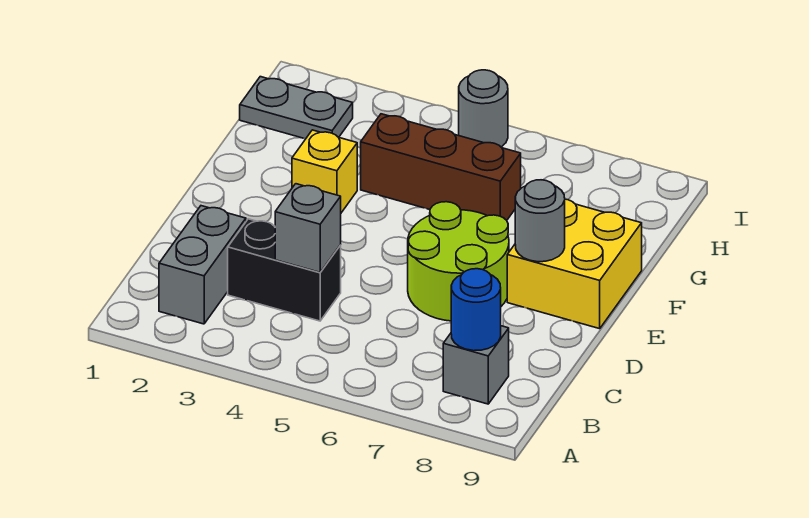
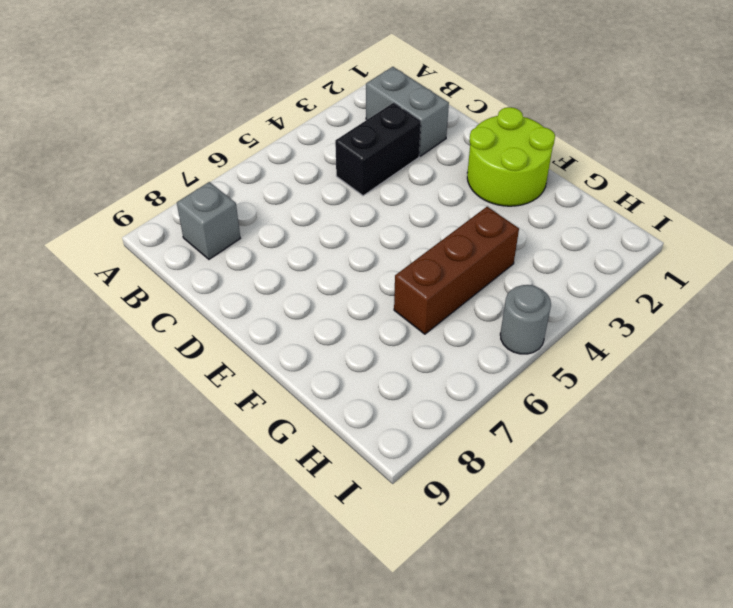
lime round brick E1:F2 level 1 -> lime round brick D6:E7 level 1
none -> yellow brick E8:F9 level 1
none -> yellow brick F3 level 1
none -> grey plate H1:H2 level 1

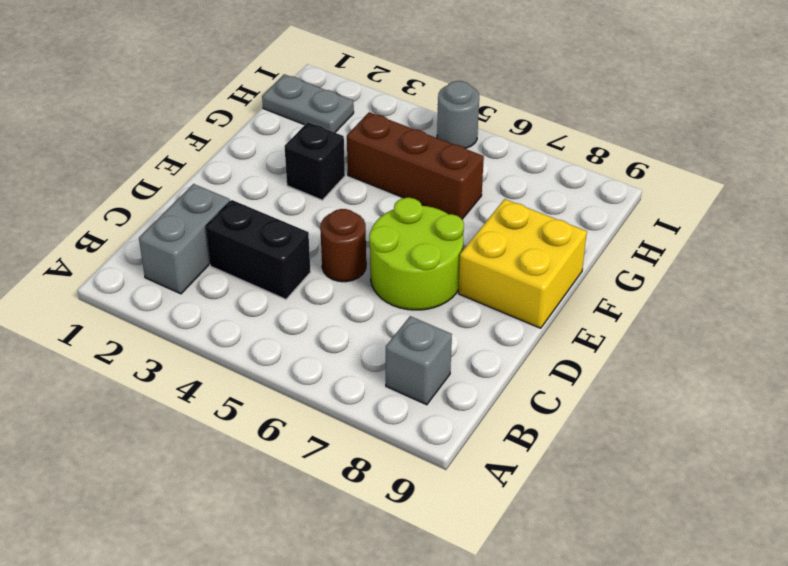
brown round brick D5 level 1 -> none
black brick F3 level 1 -> yellow brick F3 level 1
none -> blue round brick B8 level 2
none -> grey brick C4 level 2
none -> grey round brick E8 level 2

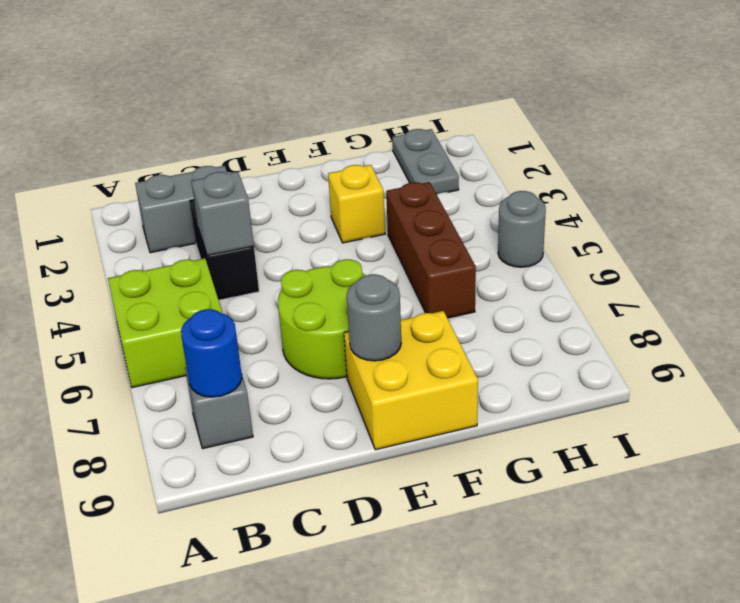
lime brick A5:B6 level 1 -> none

